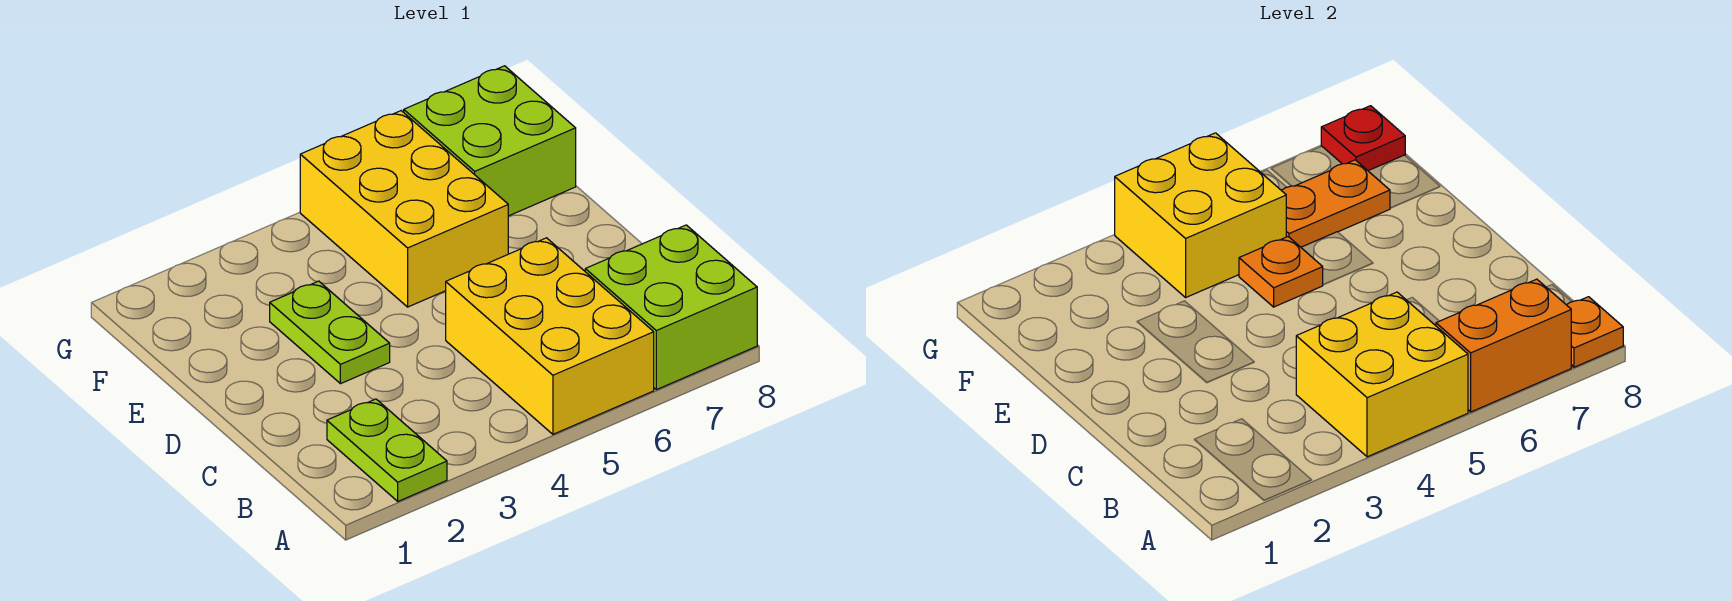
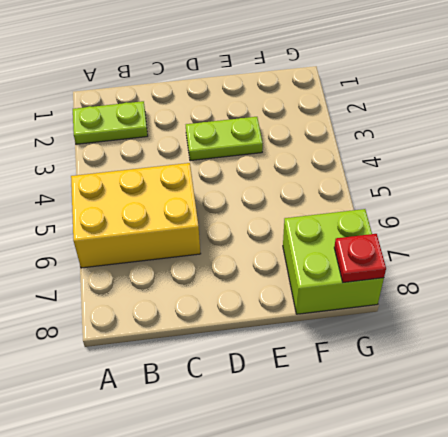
none -> lime brick A7:B8 level 1
none -> yellow brick E5:G6 level 1
none -> yellow brick A4:B5 level 2

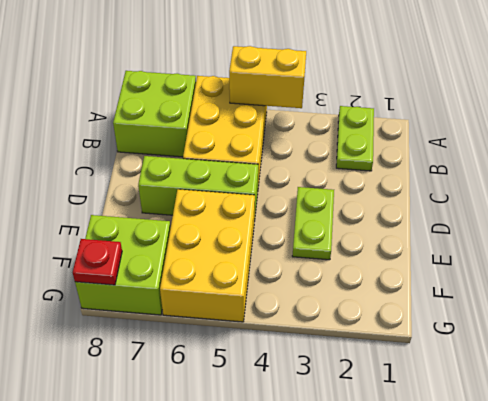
yellow brick A4:A5 level 2 -> yellow brick A4:B5 level 2
lime brick D5:D7 level 1 -> none
none -> orange brick A6:A7 level 2
none -> orange plate A8 level 2
none -> orange plate E5 level 2

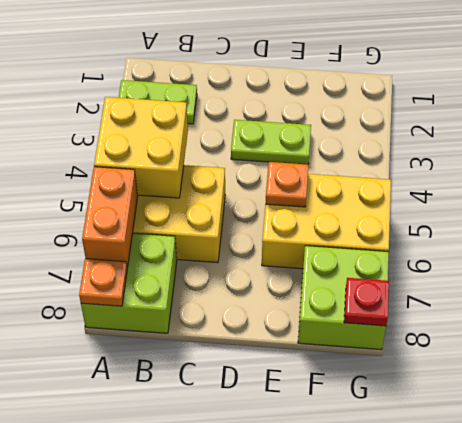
none -> yellow brick F4:G5 level 2
none -> orange plate F6:F7 level 2

